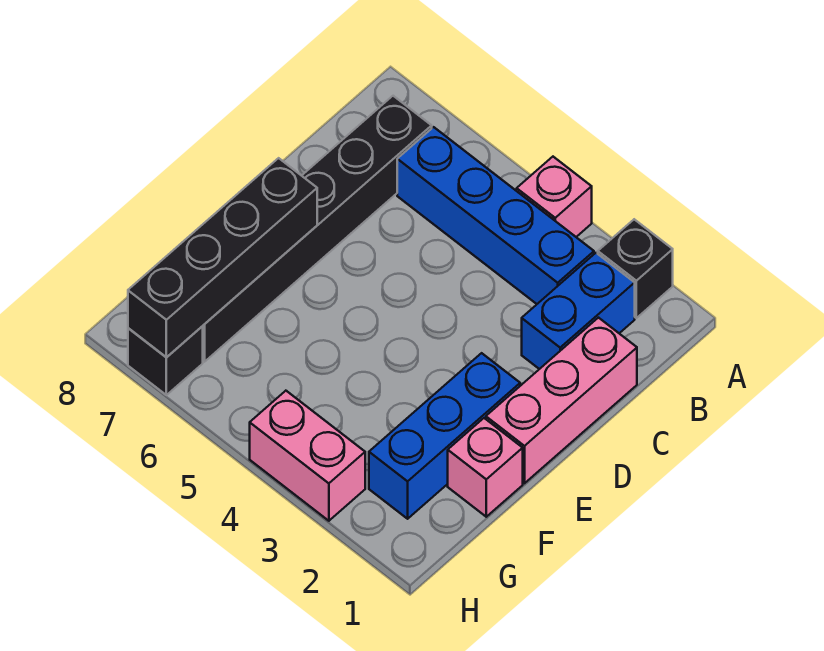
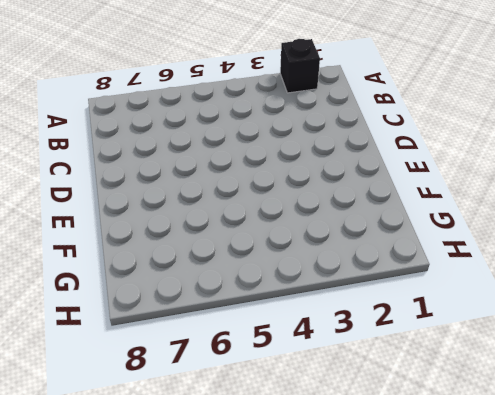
none -> pink brick A4 level 1
none -> blue brick B2:C2 level 1

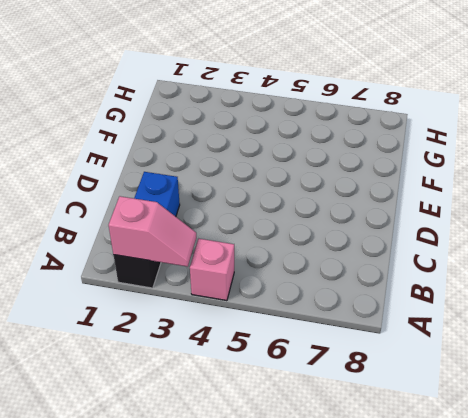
pink slope A2:A3 level 2 top 2 -> none
none -> blue brick B3:B6 level 1
none -> black brick B7:G7 level 1

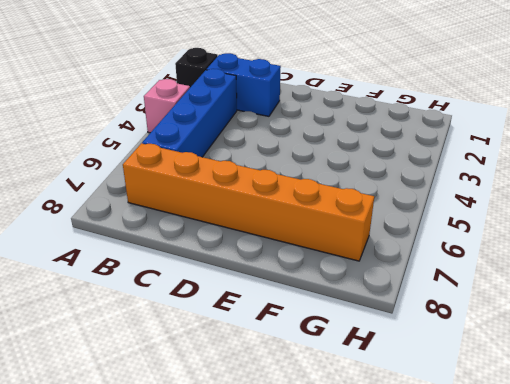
orange brick B7:G7 level 1 -> black brick B7:G7 level 1
none -> pink brick C1:E1 level 1
none -> blue brick E2:G2 level 1

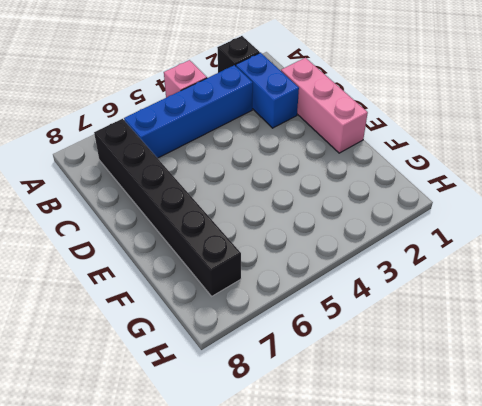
none -> blue brick E2:G2 level 1
none -> pink brick F1 level 1

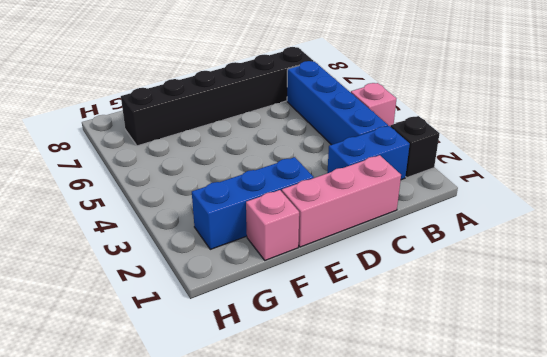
none -> pink brick H3:H4 level 1
none -> black brick H7 level 1

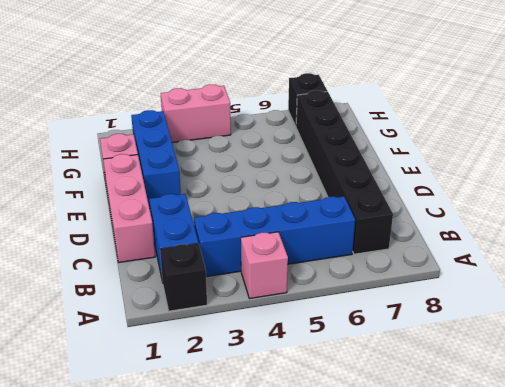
none -> black brick E7:H7 level 2

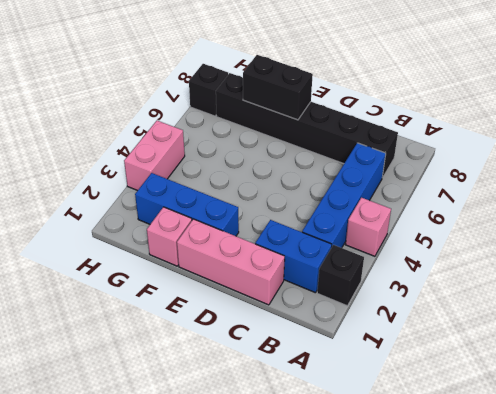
black brick E7:F7 level 2 -> black brick E7:H7 level 2

